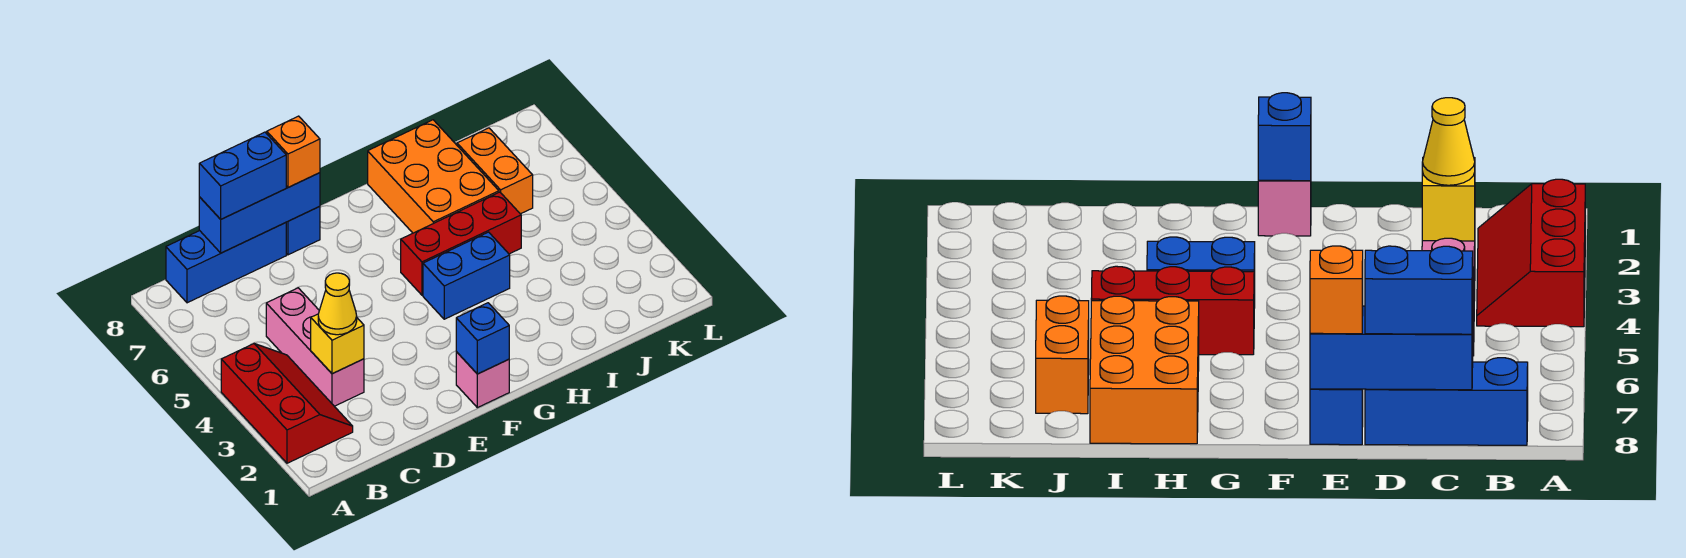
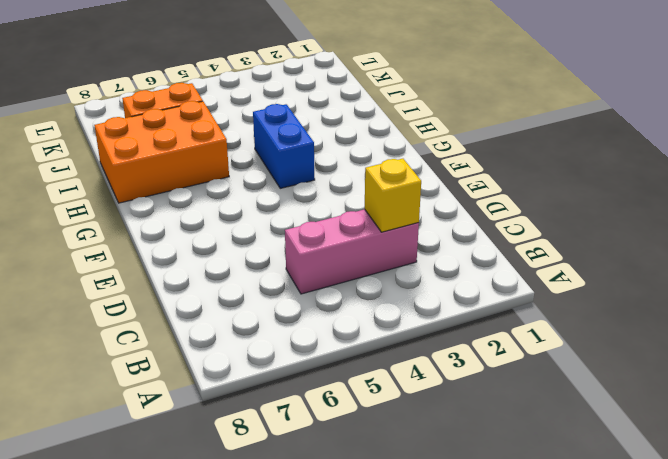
none -> red slope A2:B4 level 1 top A
none -> blue brick B8:D8 level 1
none -> blue brick E8 level 1

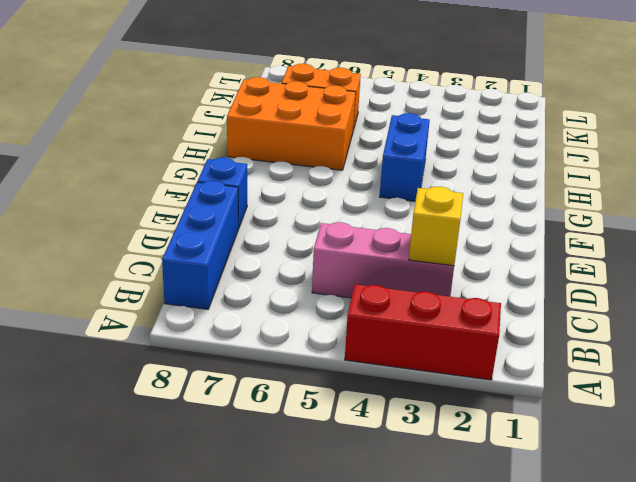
none -> pink brick F1 level 1
none -> red brick G5:I5 level 1
none -> blue brick C8:E8 level 2

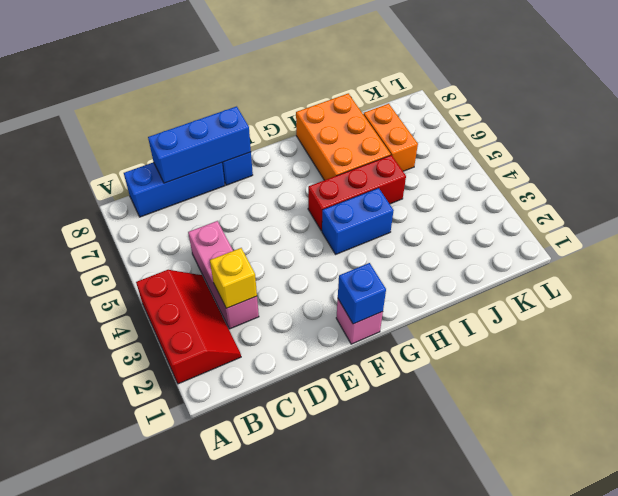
none -> yellow cone C3 level 3
none -> blue brick C8:D8 level 3
none -> orange brick E8 level 3

